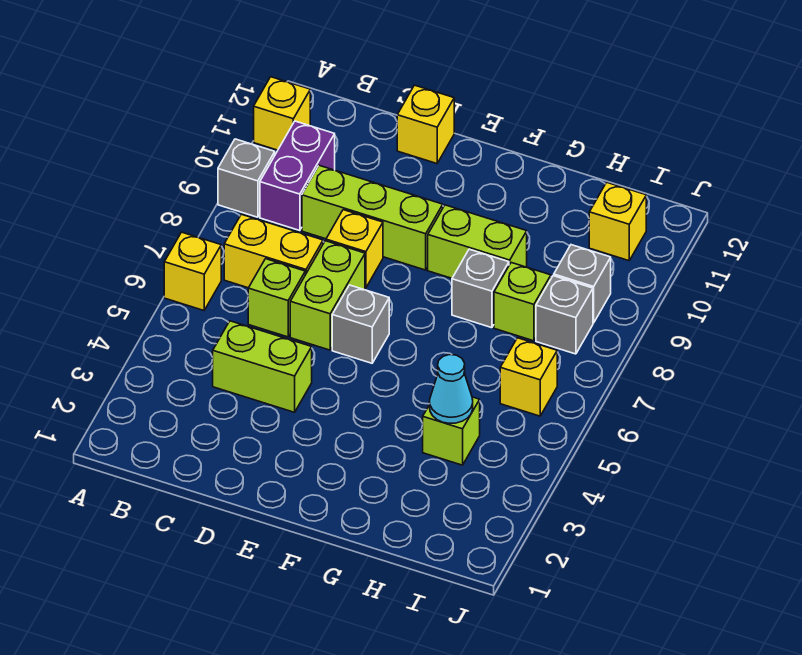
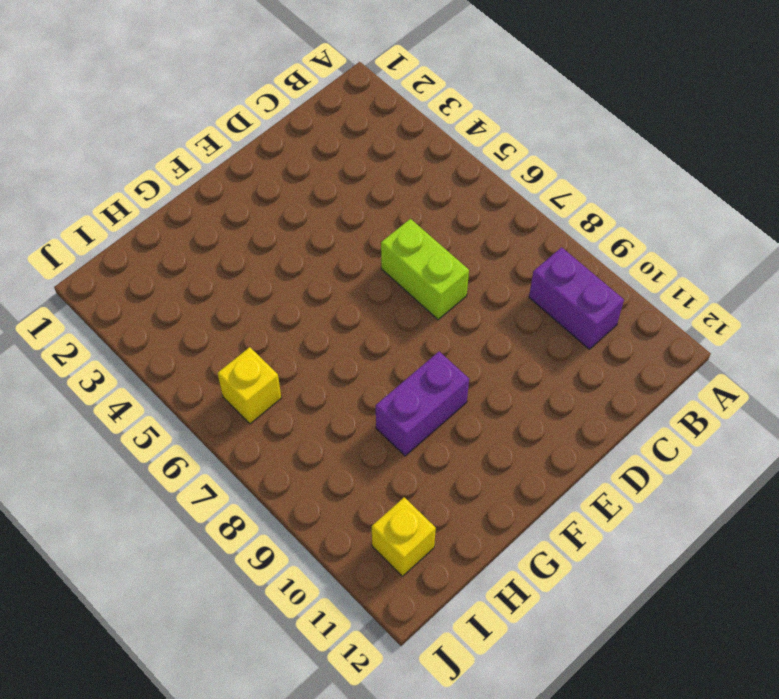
purple brick F9:G9 level 1 -> lime brick F9:G9 level 1
none -> yellow brick A6 level 1
none -> grey brick A9 level 1
none -> yellow brick A11 level 1

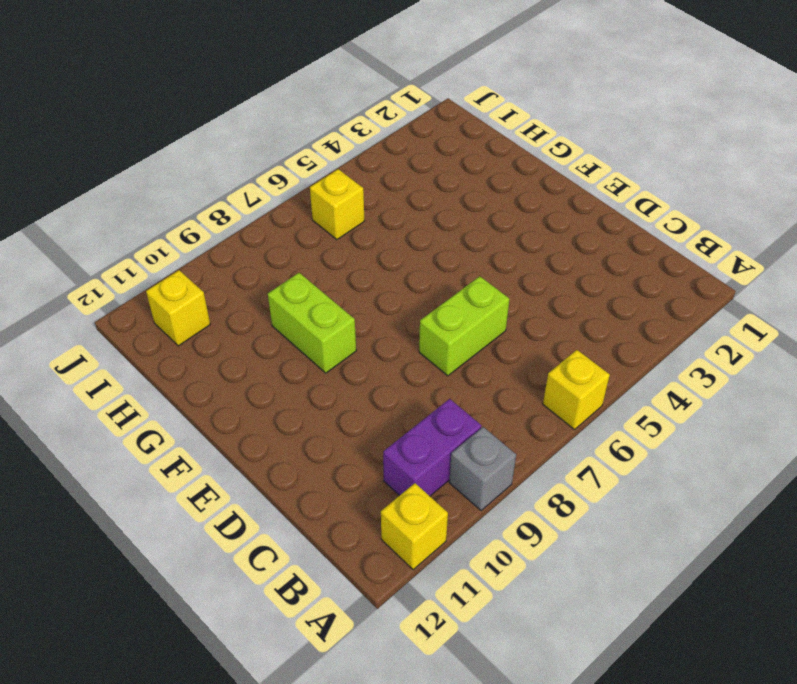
none -> yellow brick B7:C7 level 1
none -> lime brick C4:D4 level 1
none -> lime brick C6 level 1

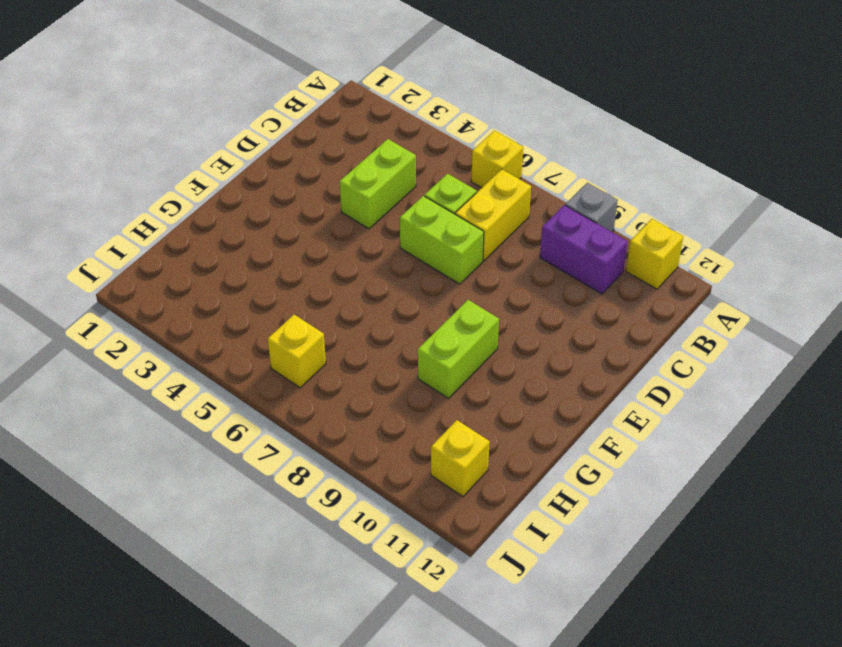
none -> lime brick C9:E9 level 1
none -> yellow brick D8 level 1
none -> yellow brick D12 level 1

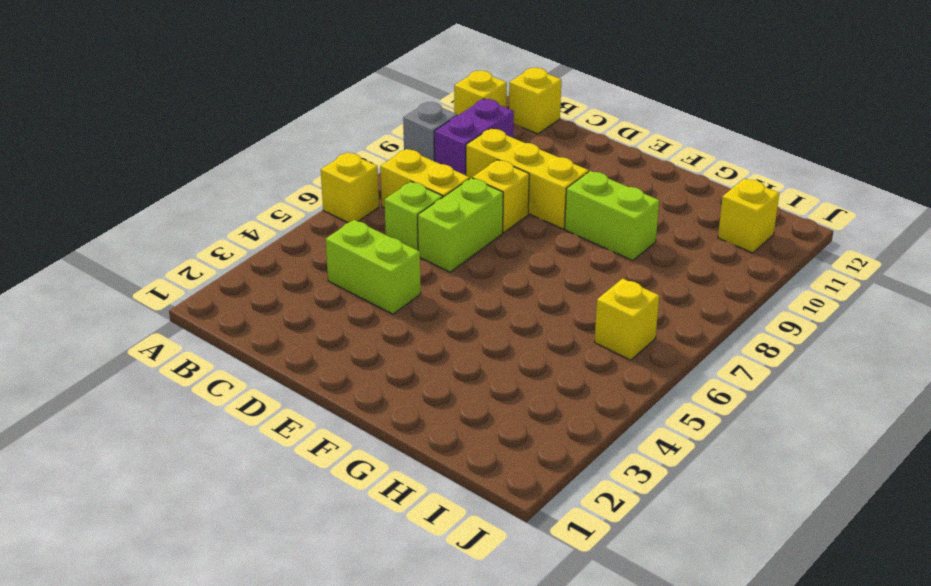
yellow brick B12 level 1 -> yellow brick D12 level 1
yellow brick C9:E9 level 1 -> lime brick C9:E9 level 1
none -> grey brick E6 level 1
none -> grey brick G8 level 1
none -> lime brick H4 level 1

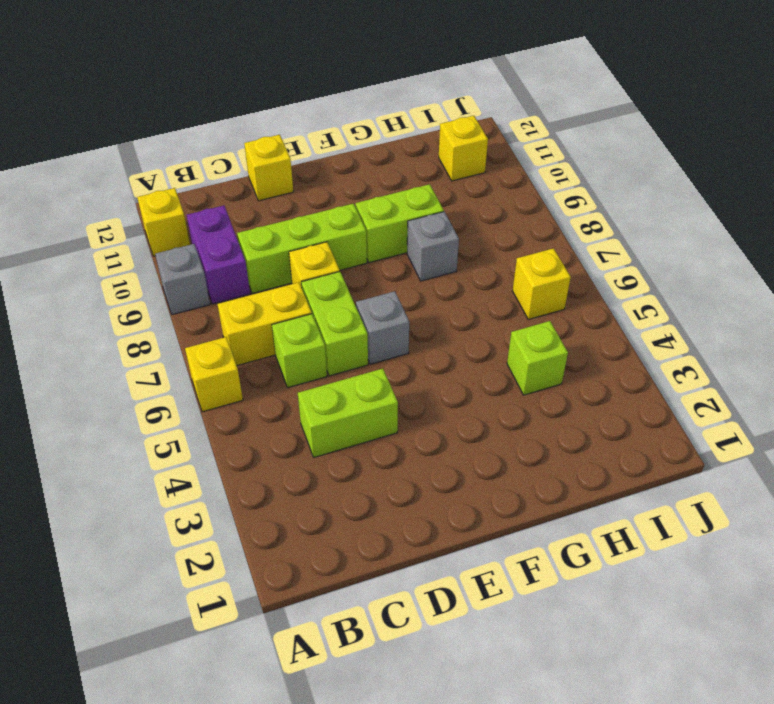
none -> lime brick H8 level 1
none -> grey brick I8 level 1
none -> grey brick I9 level 1

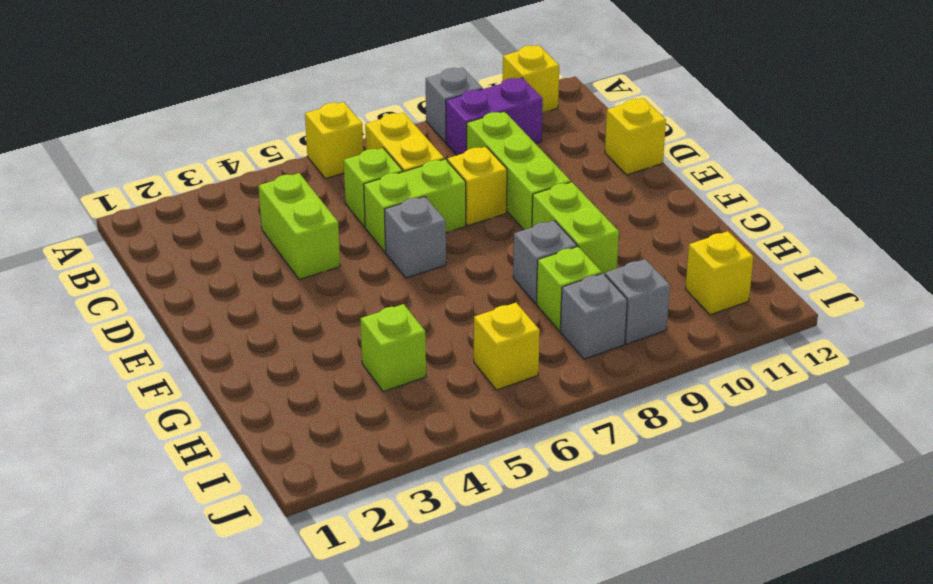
none -> cyan cone H4 level 2

